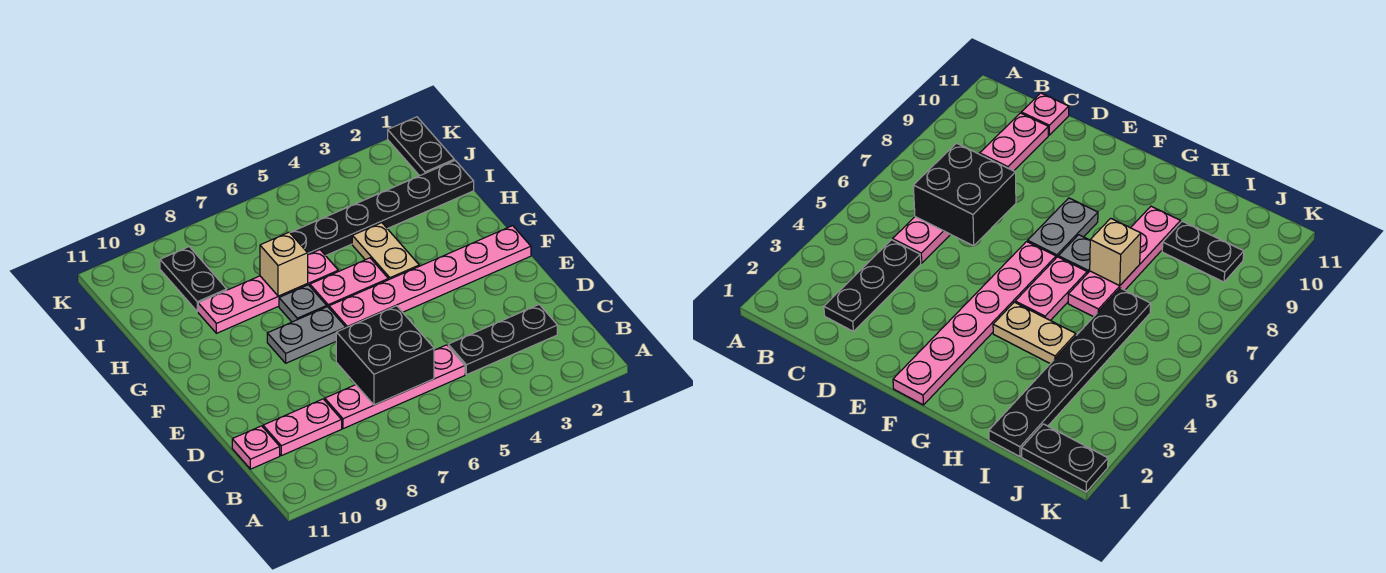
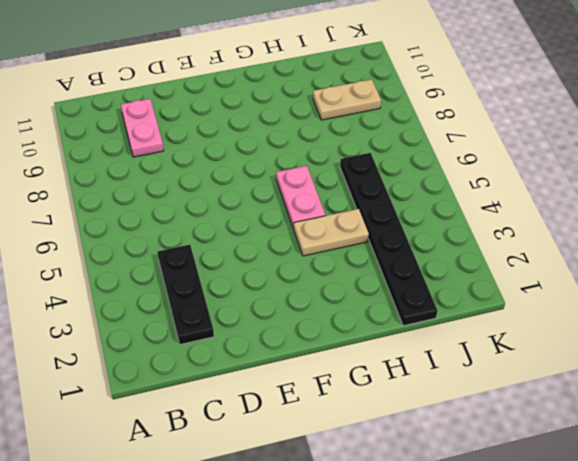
tan plate I9:J9 level 1 -> black plate I9:J9 level 1
none -> pink plate C5:C8 level 1
none -> pink plate C11 level 1
none -> pink plate F1:F6 level 1

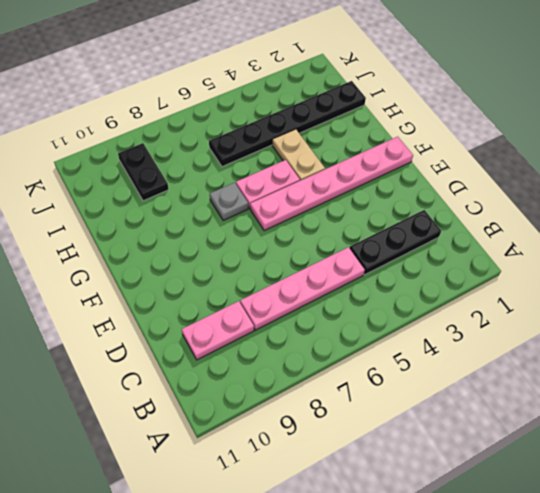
none -> pink plate C11 level 1
none -> grey plate F7:F8 level 1
none -> pink plate H6:H9 level 1

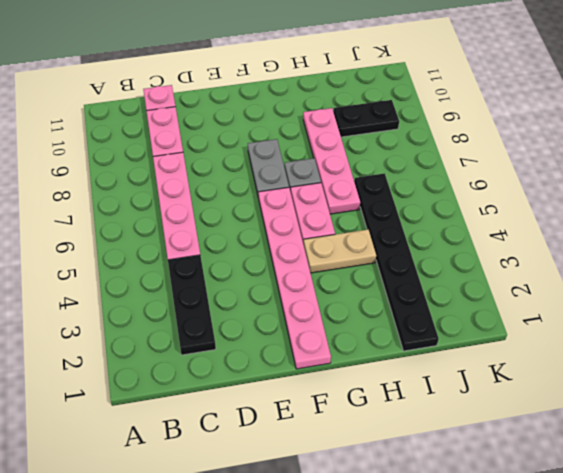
none -> black plate J1:K1 level 1
none -> black brick C6:D7 level 2
none -> tan brick H7 level 2

